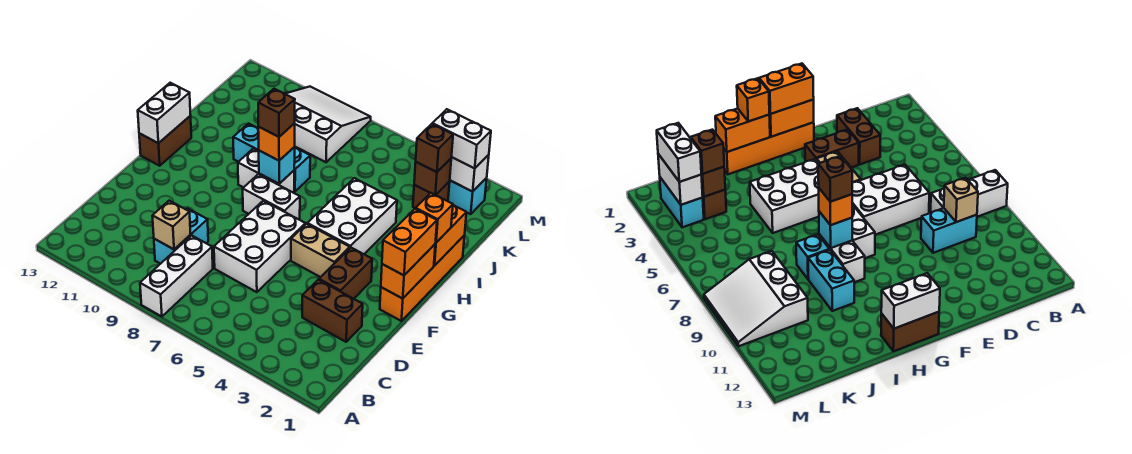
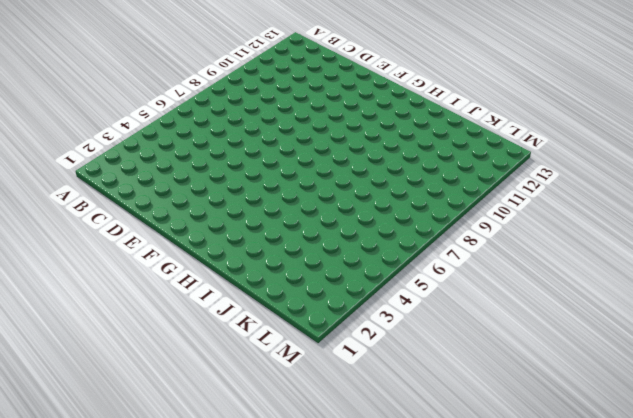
none -> white brick A8:C8 level 1
none -> cyan brick C9:D9 level 1
none -> brown brick D2:D3 level 1

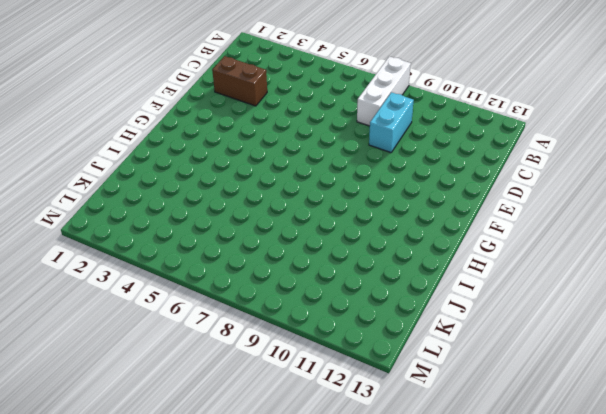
none -> white brick D6:F7 level 1
none -> brown brick E3:F3 level 1
none -> orange brick F1:I1 level 1

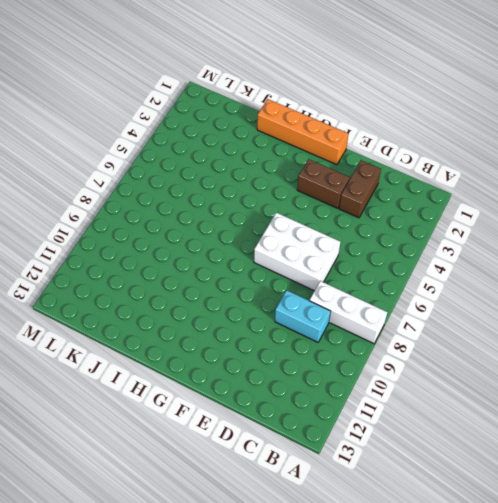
none -> tan brick F4:F5 level 1
none -> white brick G4:I5 level 1
none -> white brick G7:G8 level 1

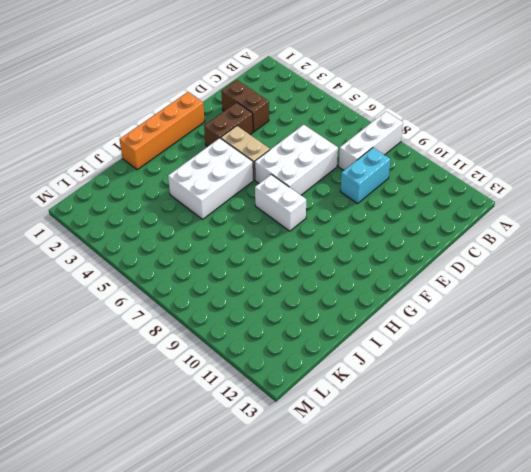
none -> brown brick G13:H13 level 1
none -> white brick H8:H9 level 1
none -> cyan brick I8 level 1

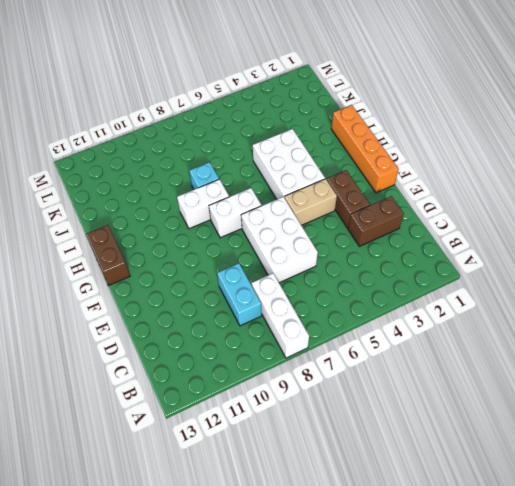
none -> cyan brick I9:I10 level 1
none -> brown brick K3 level 1
none -> white slope K8:M10 level 1 top K

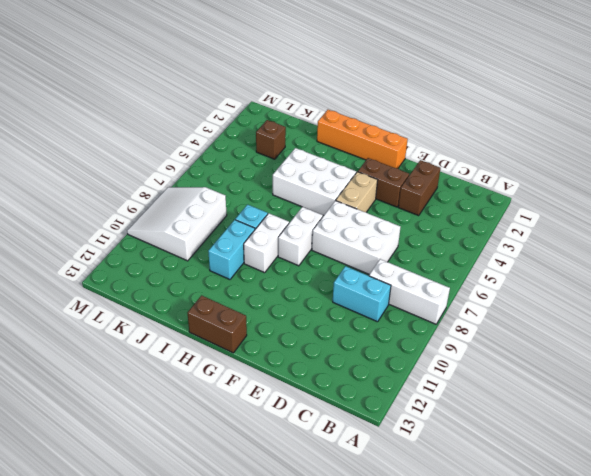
none -> cyan brick L2:L3 level 1
none -> tan brick C9 level 2
none -> orange brick F1:G1 level 2

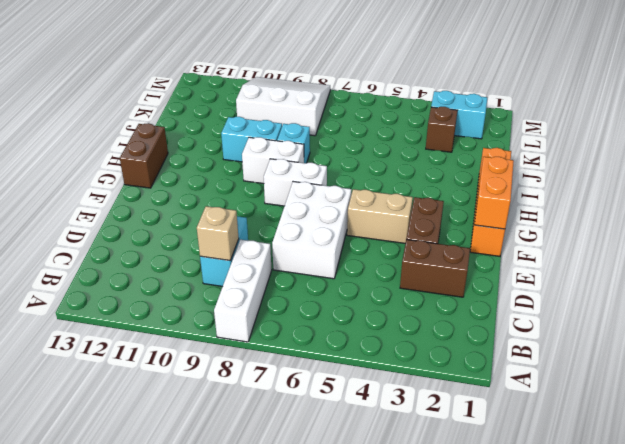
none -> white brick G4:I5 level 1
none -> white brick G13:H13 level 2
none -> orange brick H1:I1 level 2

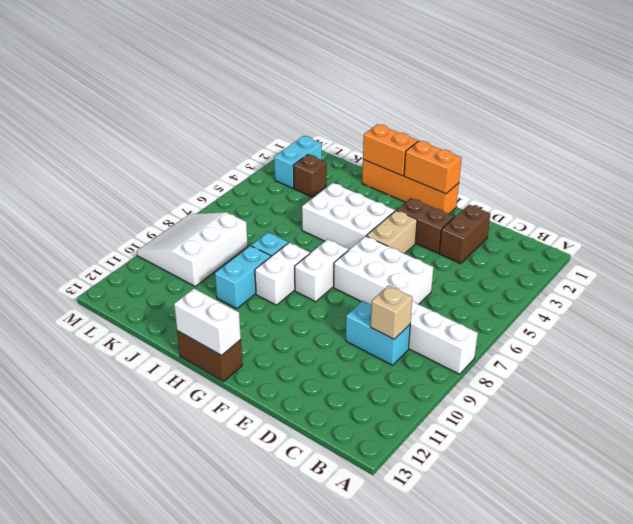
none -> cyan brick H8 level 2
none -> brown brick K3 level 2
none -> white brick L2:L3 level 2

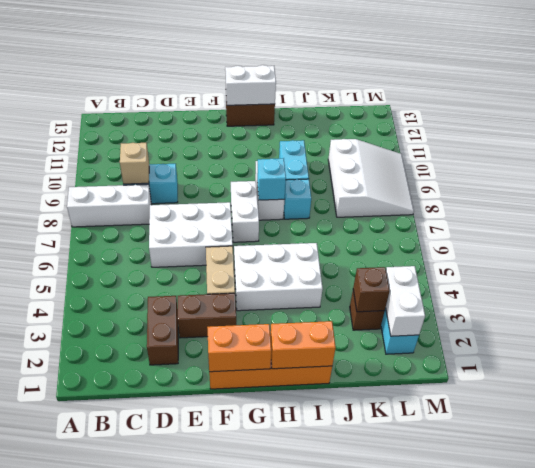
none -> orange brick F1:G1 level 3
none -> orange brick H1 level 3
none -> orange brick H8 level 3

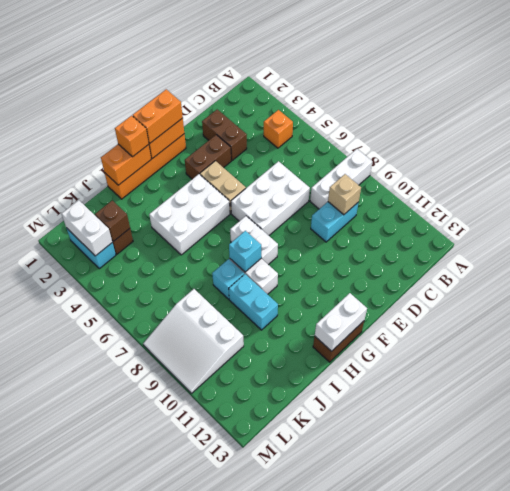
orange brick B4 level 1 -> orange brick H8 level 3
none -> brown brick K3 level 3
none -> white brick L2:L3 level 3
none -> brown brick H8 level 4

